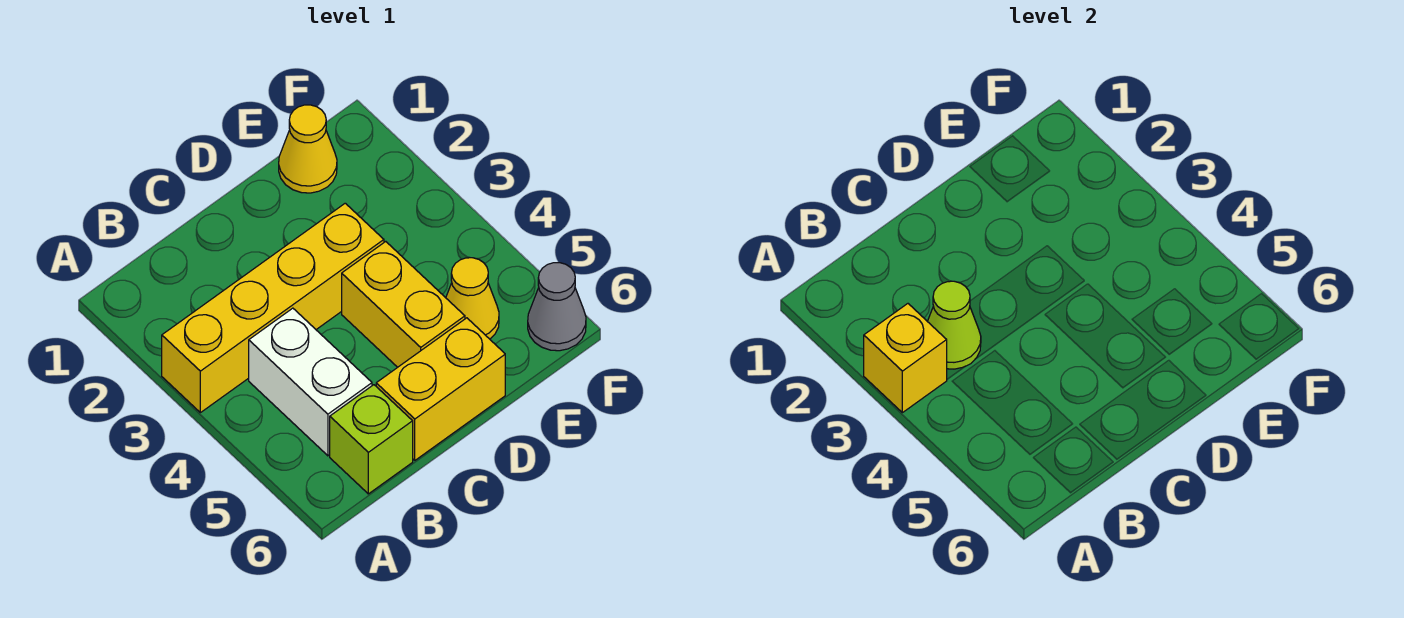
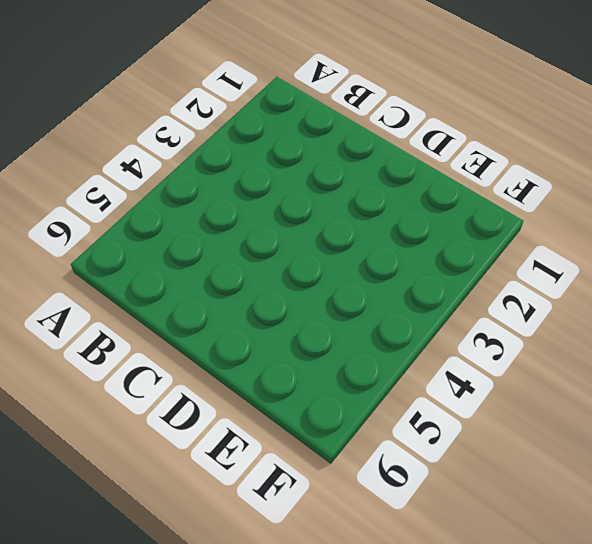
none -> yellow brick A3:D3 level 1
none -> white brick B4:B5 level 1

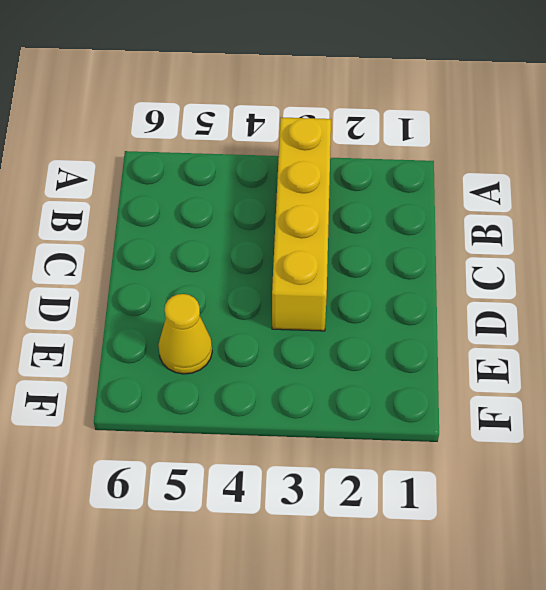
none -> white brick B4:B5 level 1
none -> lime brick B6 level 1

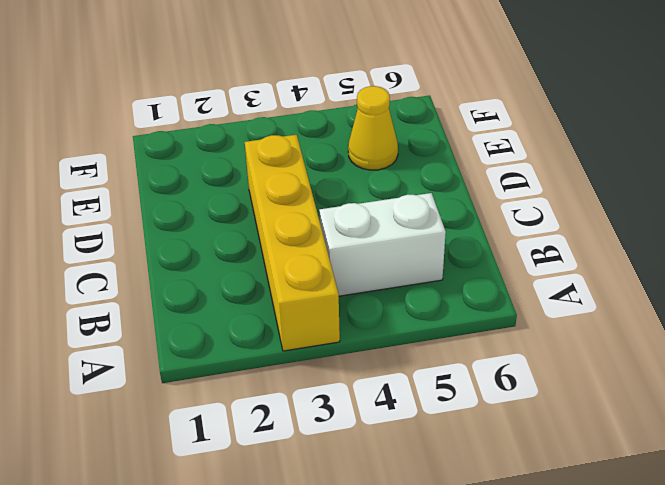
none -> lime brick B6 level 1
none -> yellow brick C6:D6 level 1

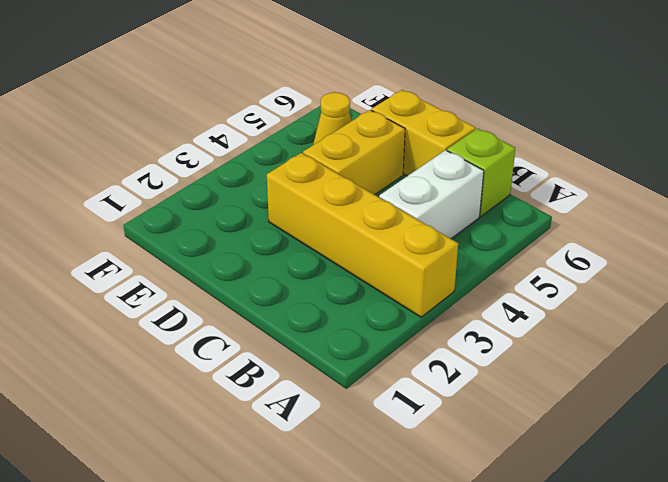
none -> yellow cone E1 level 1
none -> grey cone F6 level 1

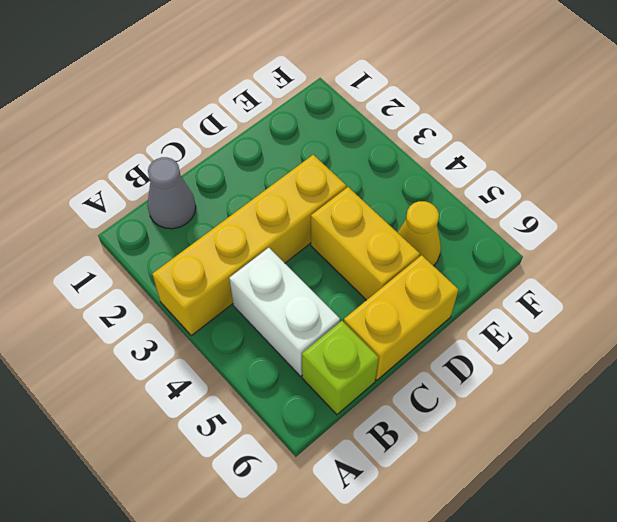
grey cone B1 level 1 -> grey cone F6 level 1
none -> yellow cone E1 level 1
none -> yellow brick A3 level 2

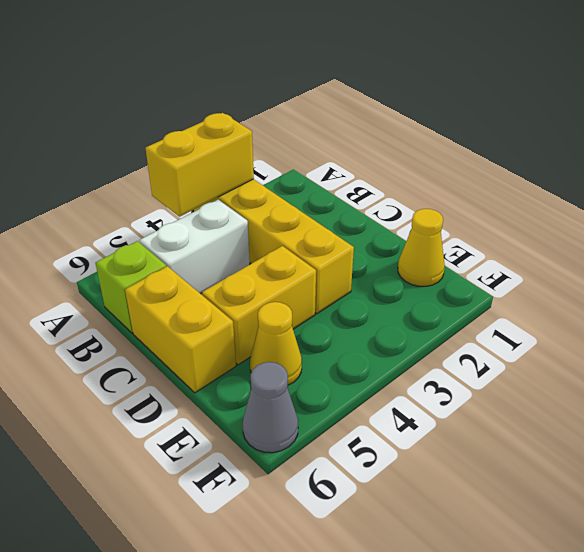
yellow brick A3:A4 level 2 -> yellow brick A3 level 2
none -> lime cone B3 level 2

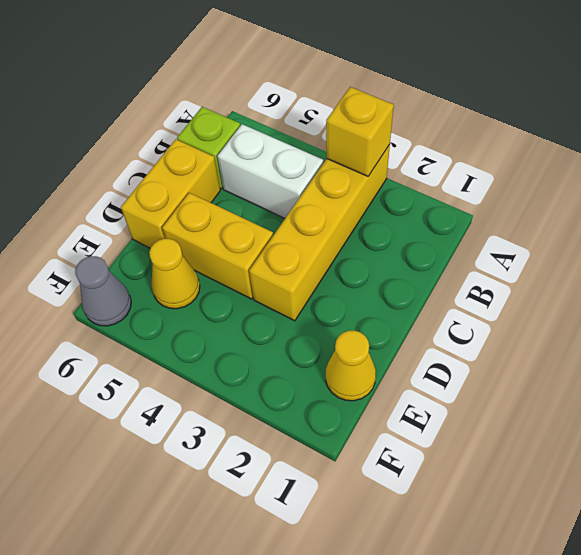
none -> lime cone B3 level 2

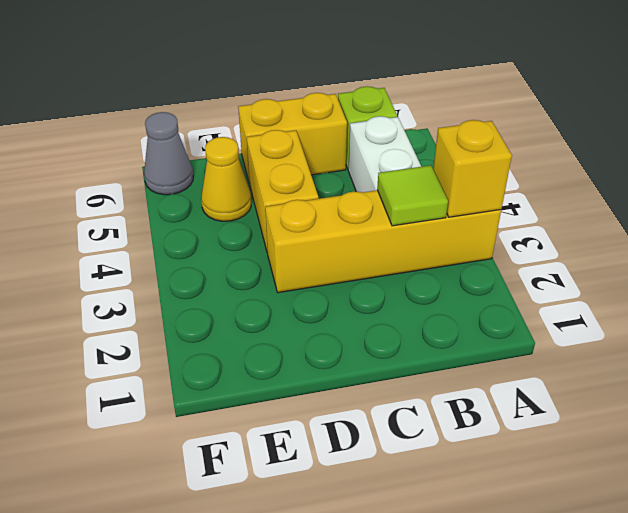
lime tile B3 level 2 -> lime cone B3 level 2
none -> yellow cone E1 level 1

